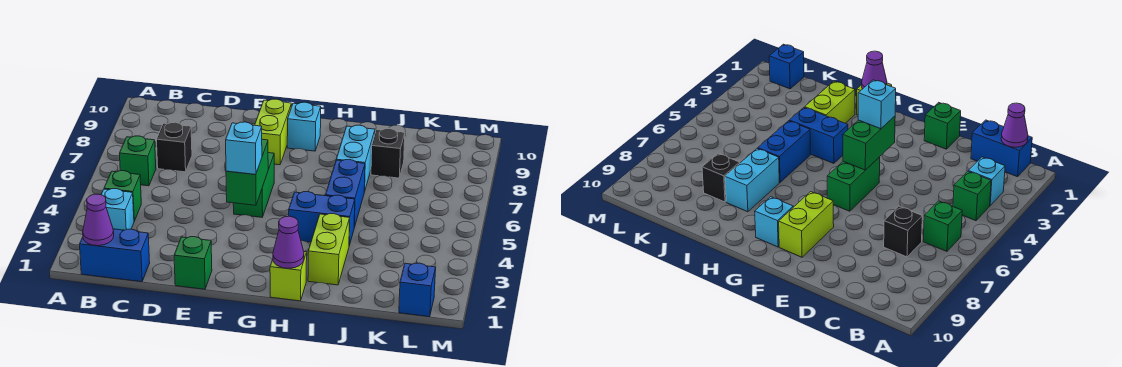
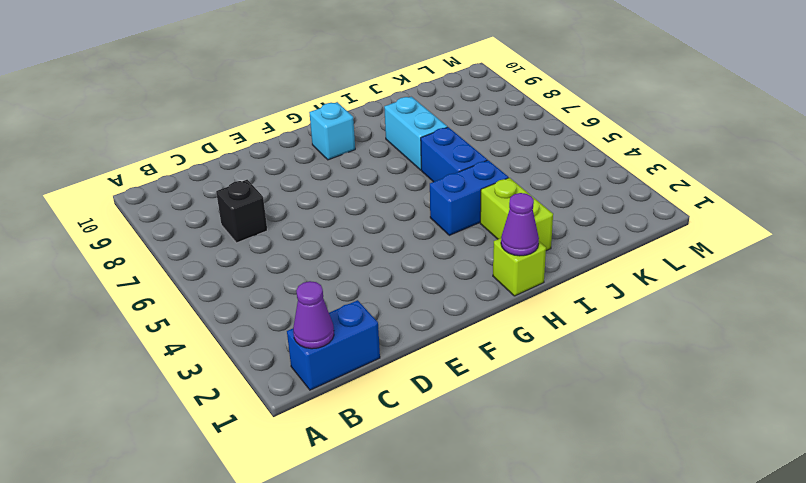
none -> cyan brick B3 level 1
none -> green brick B4 level 1
none -> green brick B6 level 1

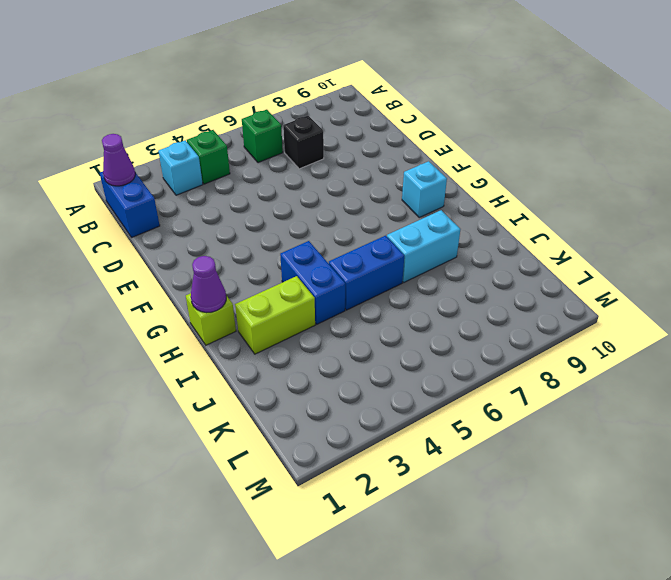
none -> green brick E1 level 1
none -> green brick F5:F6 level 1
none -> lime brick F8:F9 level 1

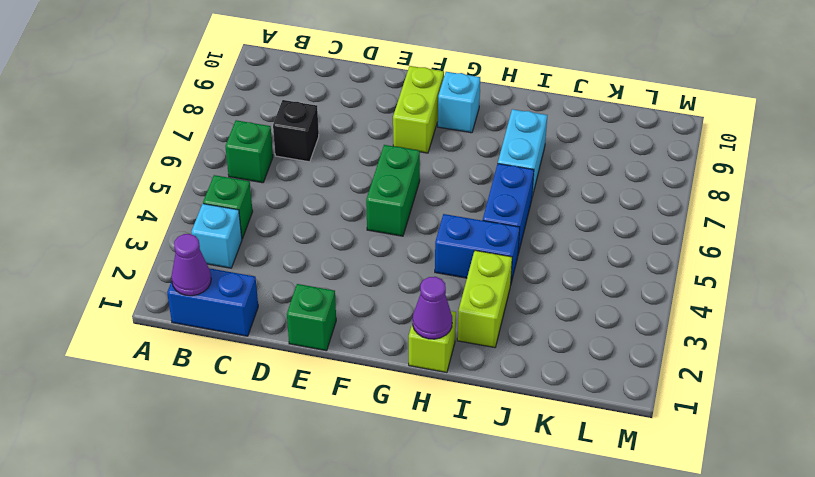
none -> black brick J8 level 1
none -> blue brick L1 level 1
none -> green brick F4:F5 level 2

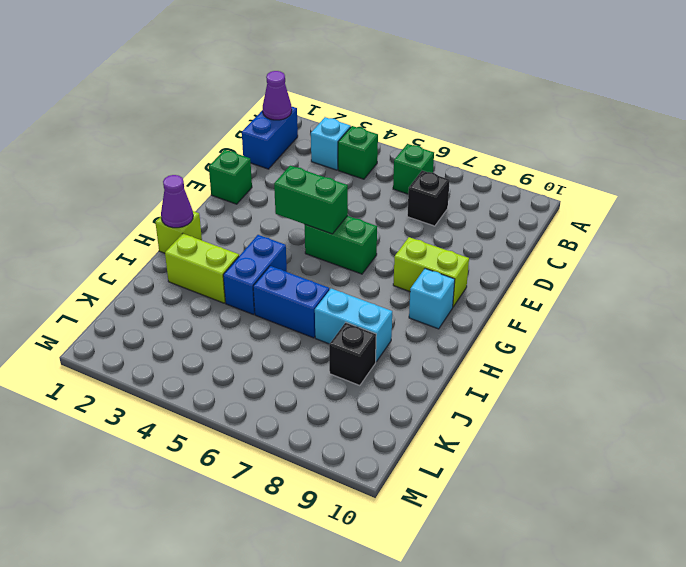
none -> blue brick L1 level 1
none -> cyan brick F4 level 3

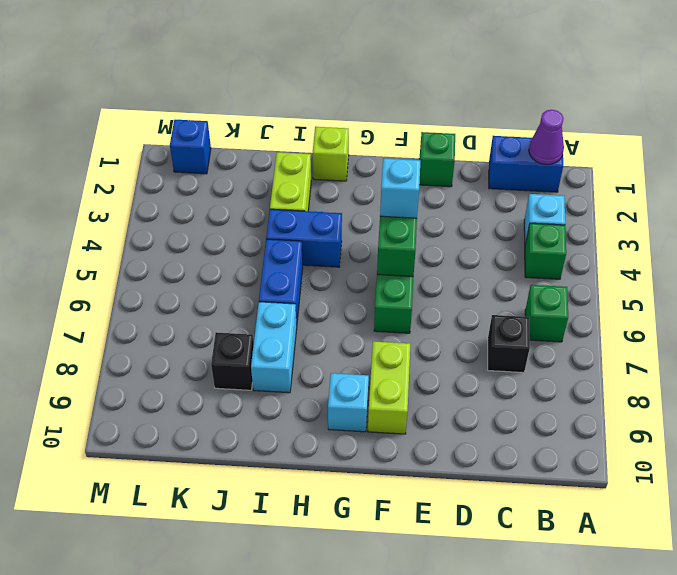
none -> purple cone H1 level 2

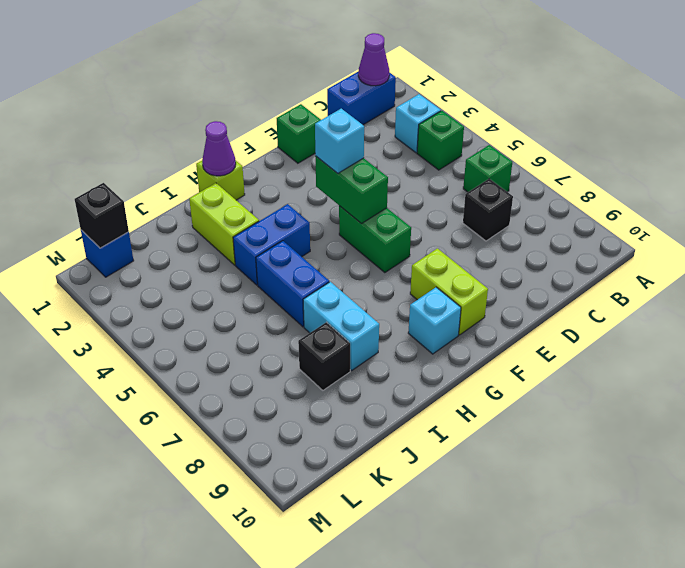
black brick L1 level 2 -> none

